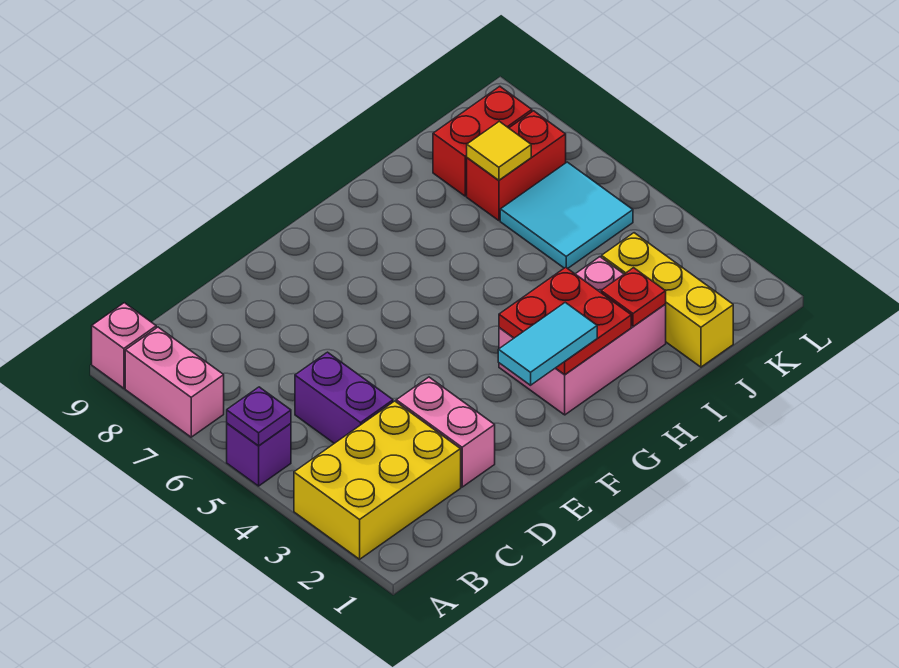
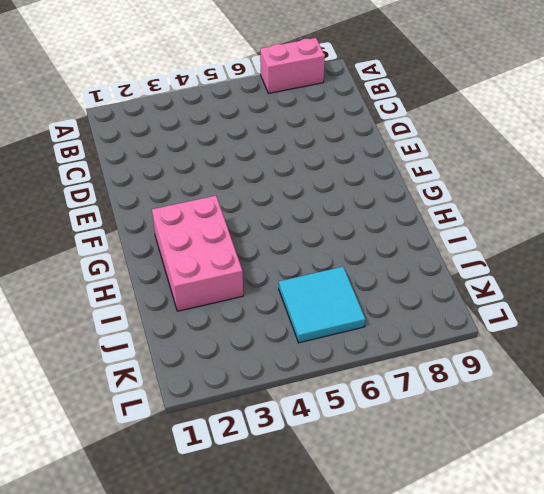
none -> yellow brick A2:C3 level 1
none -> purple brick A5 level 1
none -> pink brick A9 level 1

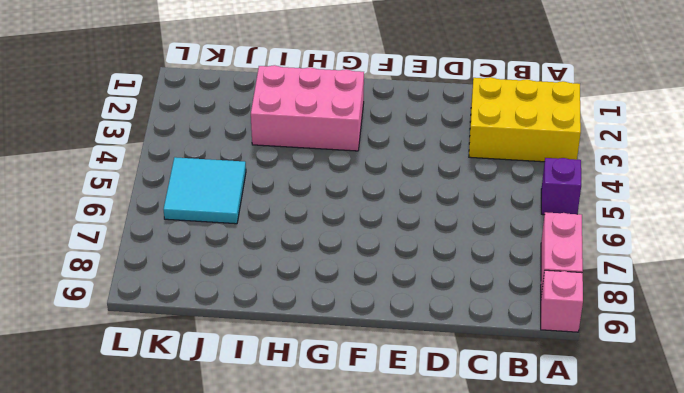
none -> purple brick C4:C5 level 1
none -> pink brick D2:D3 level 1
none -> yellow brick J1:J3 level 1

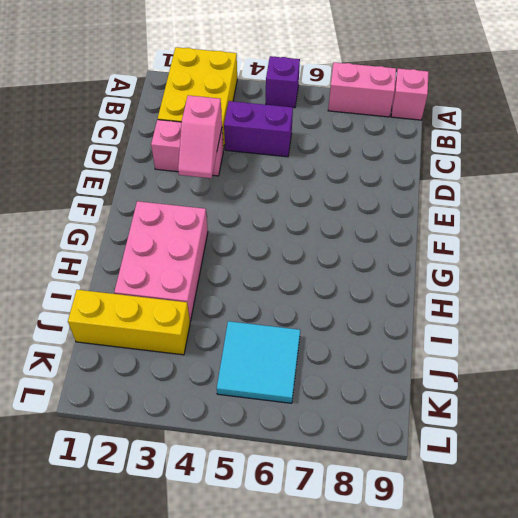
pink slope D3:E3 level 2 top D -> none
none -> red brick J7:K7 level 1
none -> red brick J8:K8 level 1
none -> purple plate A5 level 2

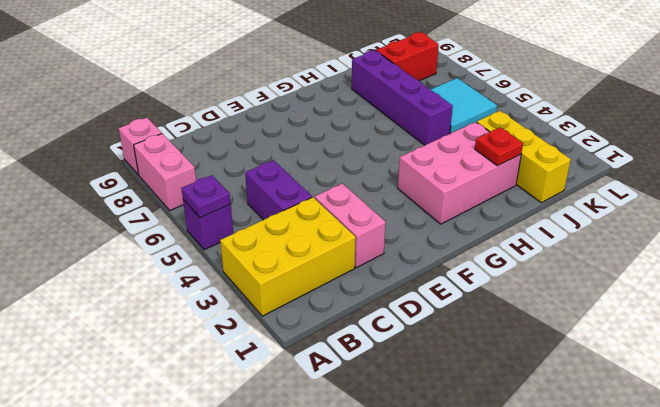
purple brick I5:I8 level 1 -> none
none -> red brick J7:K7 level 1
none -> red plate G2:H3 level 2
none -> yellow tile J7 level 2

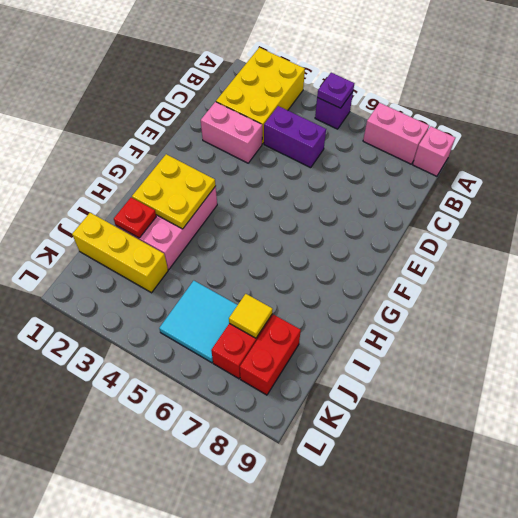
yellow plate G2:H3 level 2 -> red plate G2:H3 level 2
none -> cyan tile F2:G2 level 3

